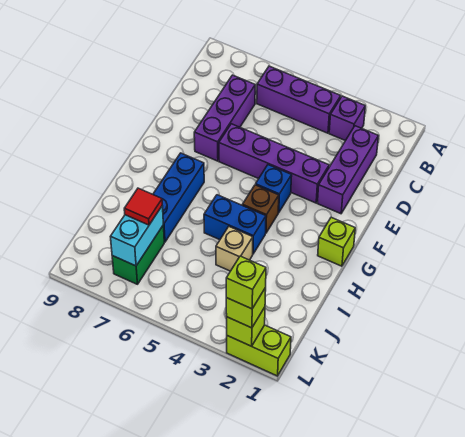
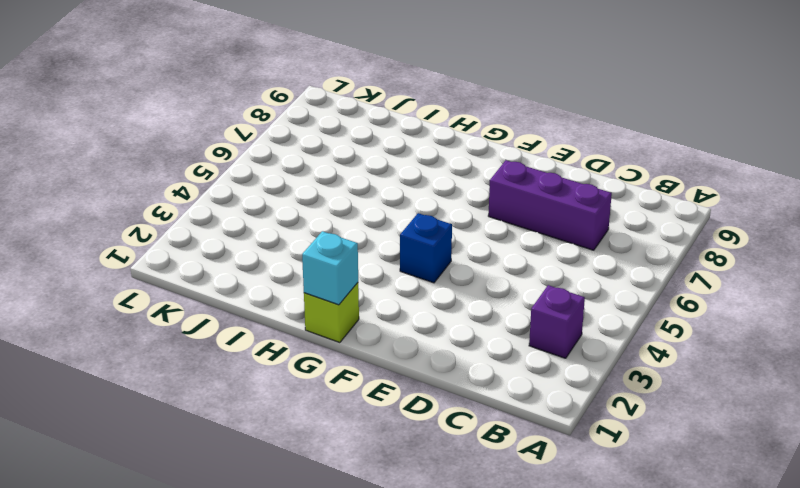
cyan brick G1 level 2 -> none
none -> purple brick B4:B6 level 1
none -> purple brick C2:E2 level 1
none -> purple brick E3:E6 level 1

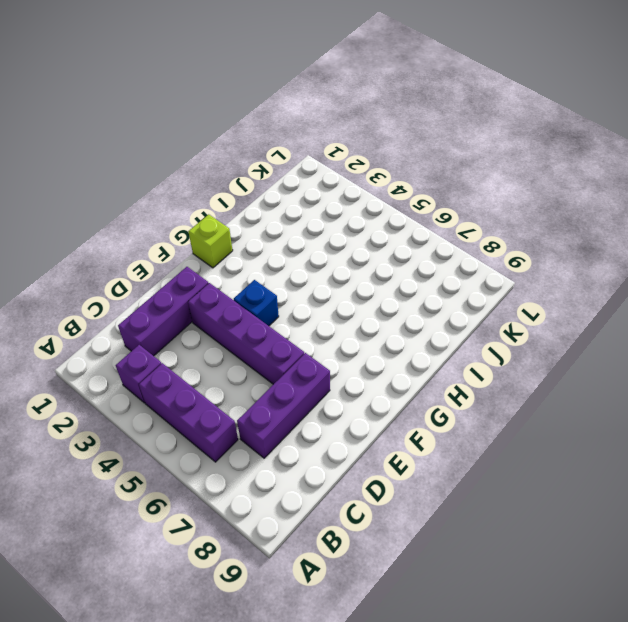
none -> brown brick G4 level 1
none -> blue brick G7:I7 level 1
none -> blue brick H4:H5 level 1

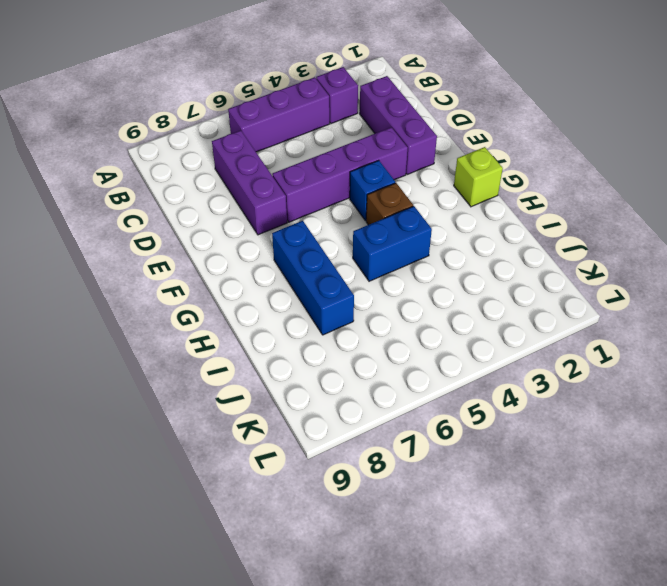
none -> tan brick I4 level 1
none -> green brick J7:K7 level 1
none -> lime brick L1:L2 level 1

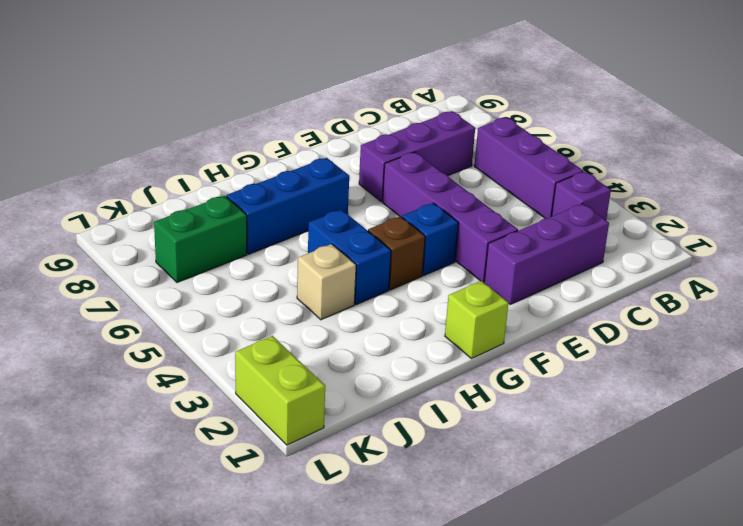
none -> cyan brick J7:K7 level 2
none -> lime brick L2 level 2
none -> red tile J7 level 3

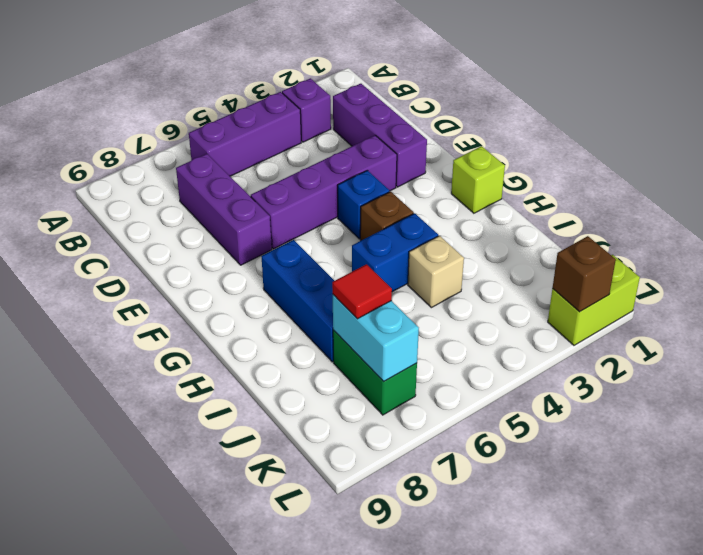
brown brick L2 level 2 -> lime brick L2 level 2
none -> lime brick L2 level 3
none -> lime brick L2 level 4

